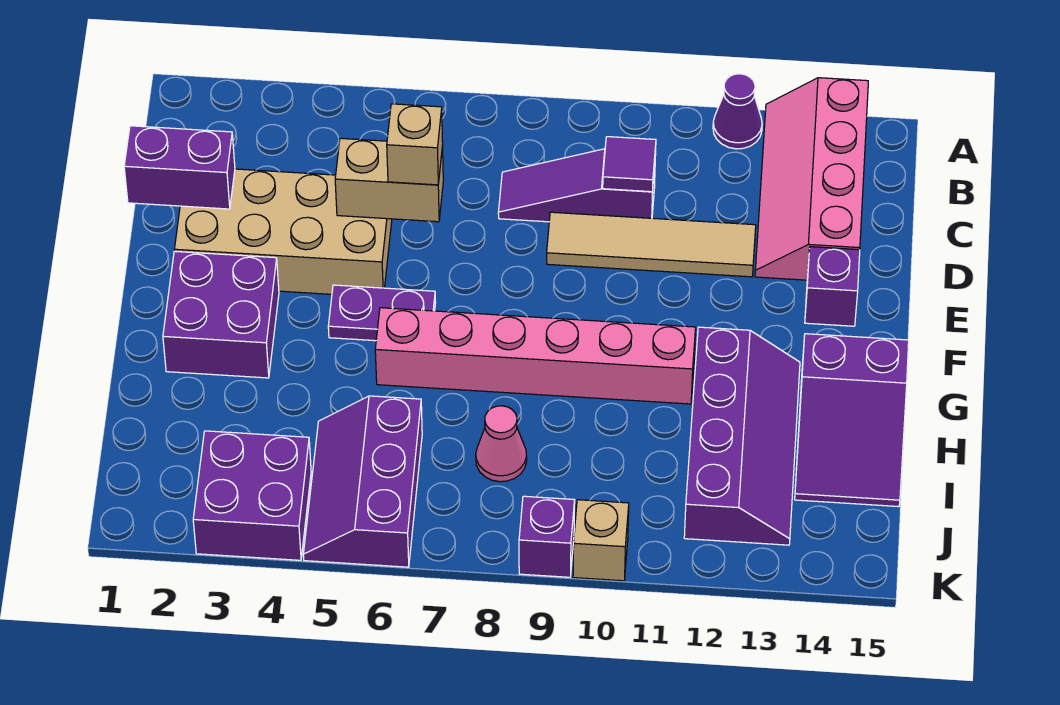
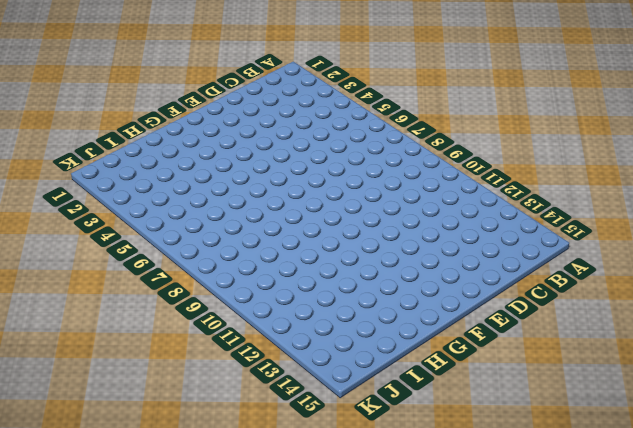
none -> purple cone A12 level 1
none -> pink slope A13:D14 level 1 top 14
none -> purple slope C8:C10 level 1 top 10

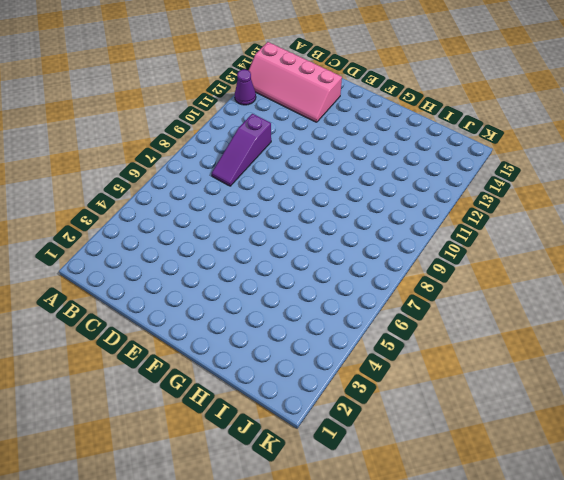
none -> tan brick D2:E5 level 1
none -> tan tile D9:D12 level 1
none -> purple brick E14 level 1

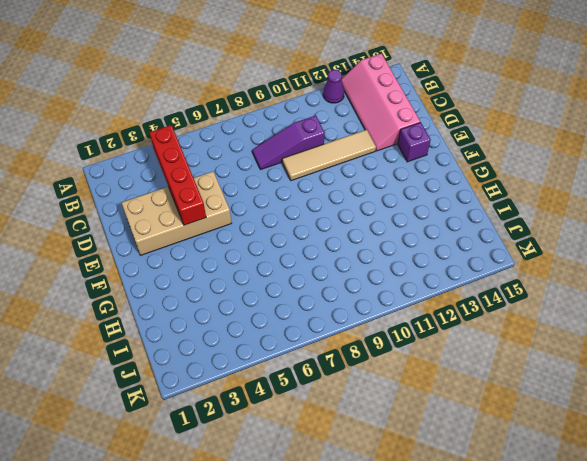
red brick B4:E4 level 2 -> none
none -> purple brick F2:G3 level 1
none -> purple plate F5:F6 level 1
none -> pink brick G6:G11 level 1

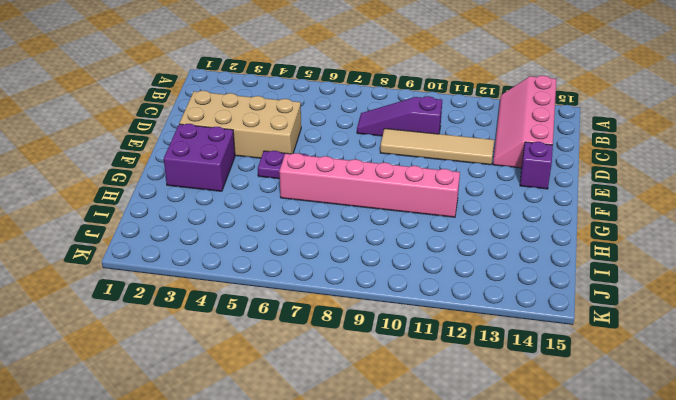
none -> purple cone A12 level 1
none -> purple slope G12:J13 level 1 top 12
none -> purple slope G14:I15 level 1 top G

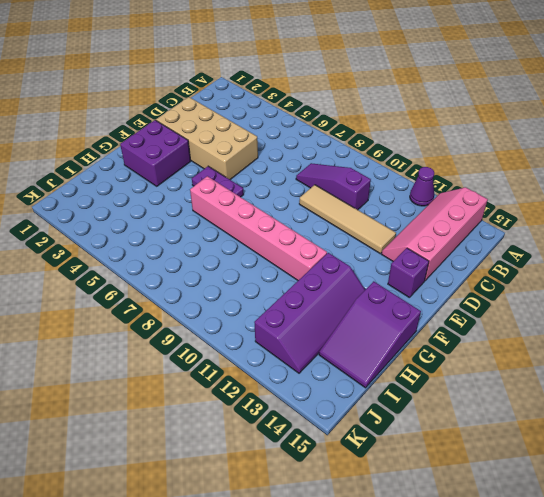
none -> purple slope I5:K6 level 1 top 6
none -> pink cone I8 level 1
none -> purple brick J3:K4 level 1

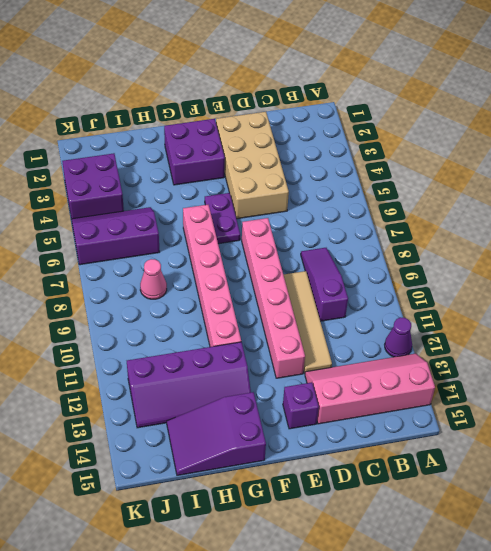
pink brick E7:E12 level 1 -> none
none -> purple brick K9 level 1
none -> tan brick K10 level 1
none -> purple tile C10 level 2

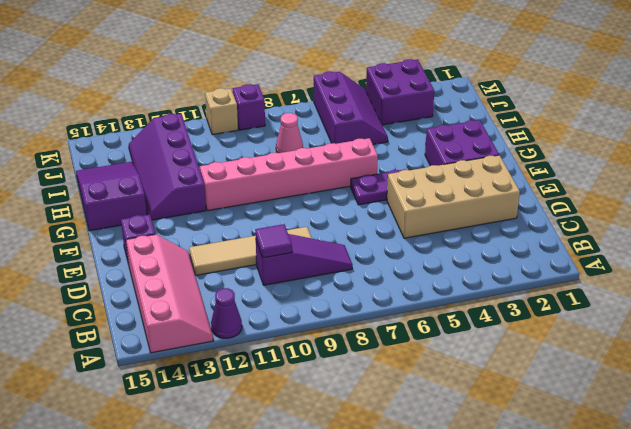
none -> purple brick D1:D2 level 2
none -> tan brick D5:D6 level 2
none -> tan brick D6 level 3

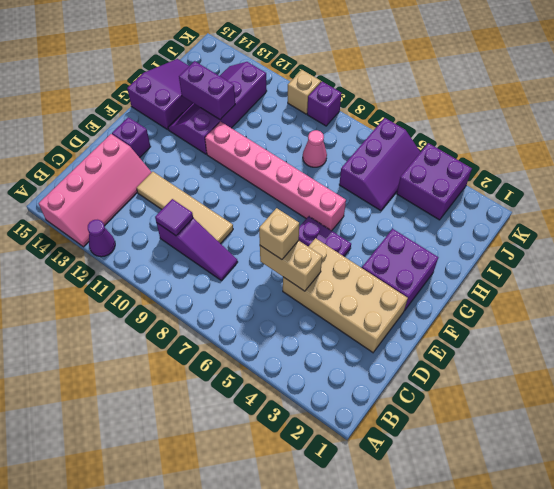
purple brick H12:H13 level 2 -> purple brick D1:D2 level 2

